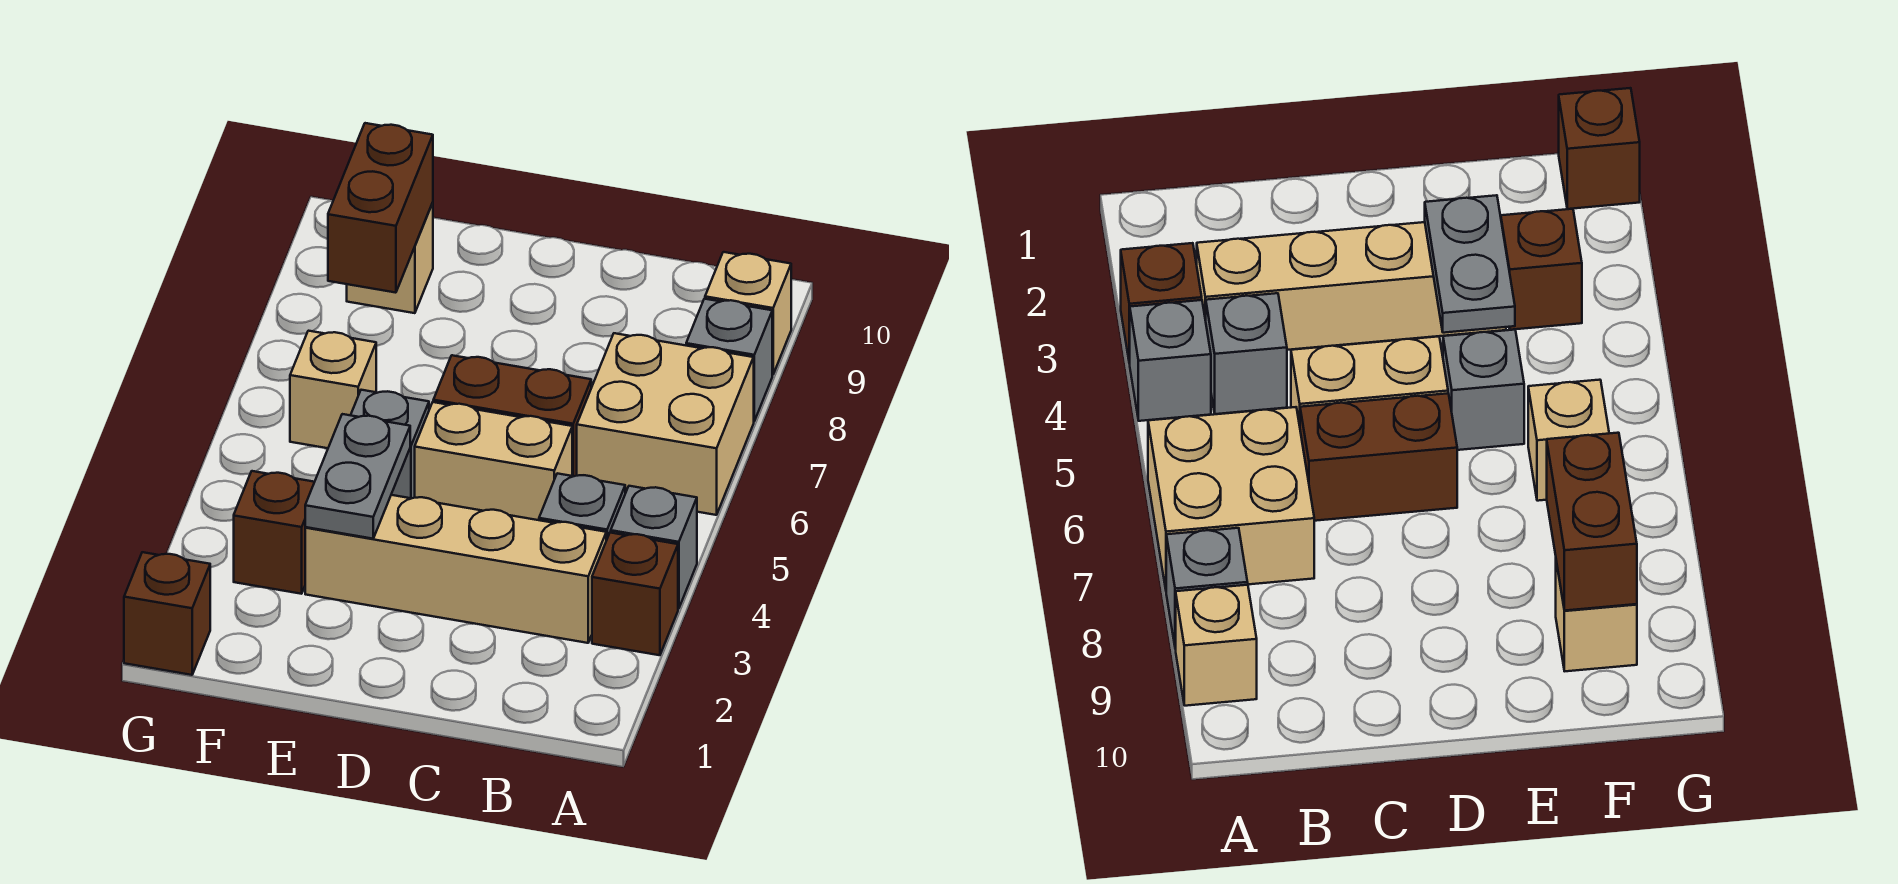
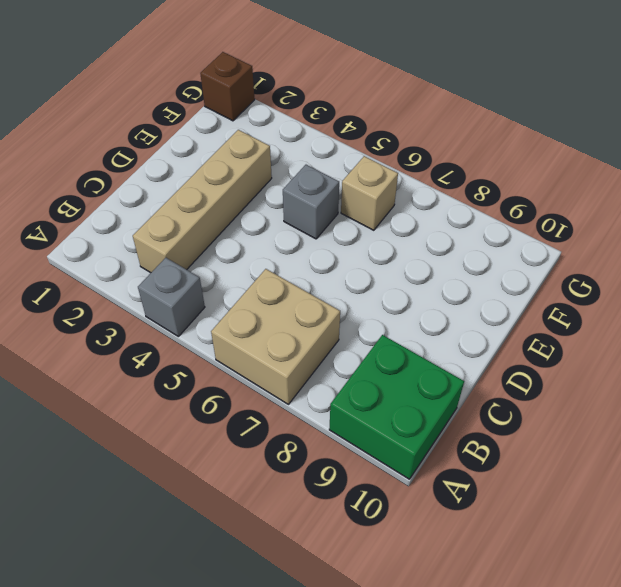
green brick A9:B10 level 1 -> tan brick A9 level 1
none -> brown brick A3 level 1
none -> grey brick A8 level 1
none -> grey brick B4 level 1

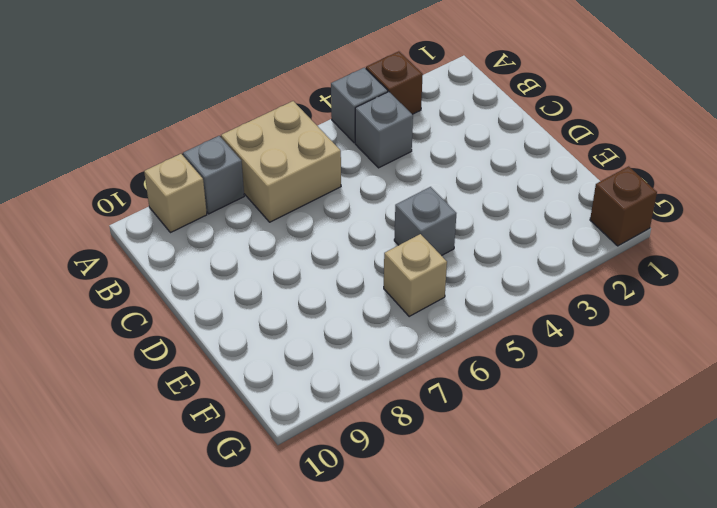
none -> tan brick B3:E3 level 1
none -> tan brick C5:D5 level 1
none -> brown brick C6:D6 level 1

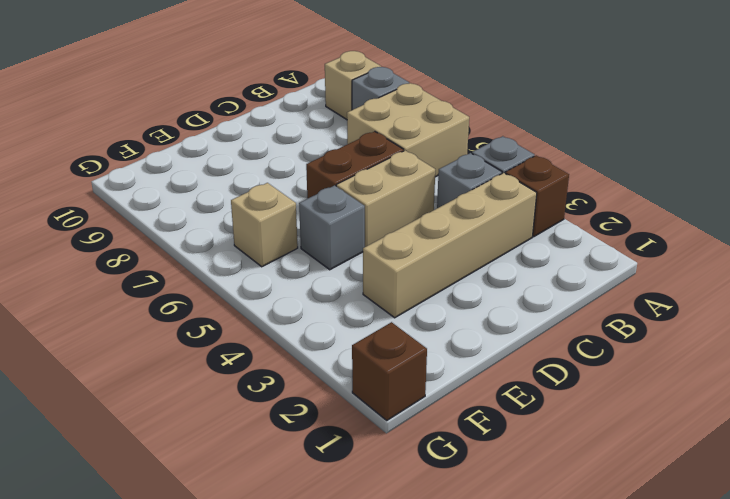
none -> brown brick F3 level 1
none -> tan brick F9 level 1
none -> grey plate E3:E4 level 2

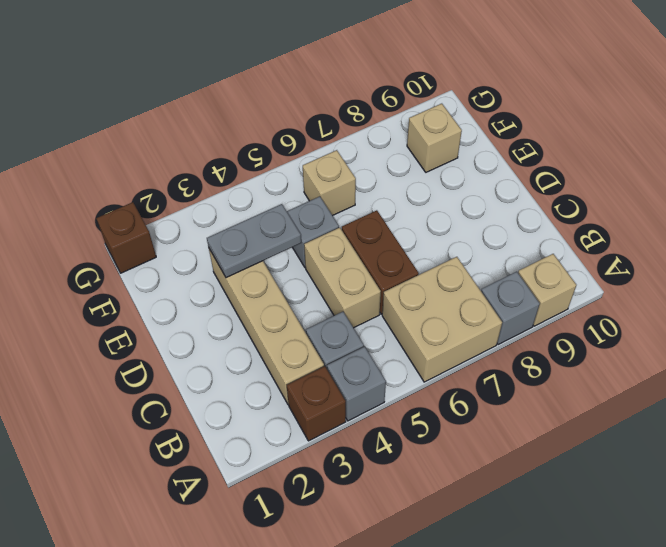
none -> brown brick F3 level 1
none -> brown brick F8:F9 level 2

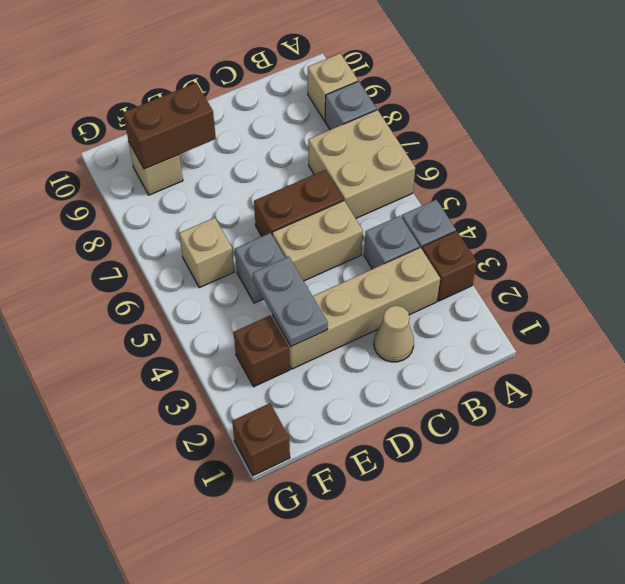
tan cone C2 level 1 -> none
brown brick E9:F9 level 2 -> brown brick F8:F9 level 2

